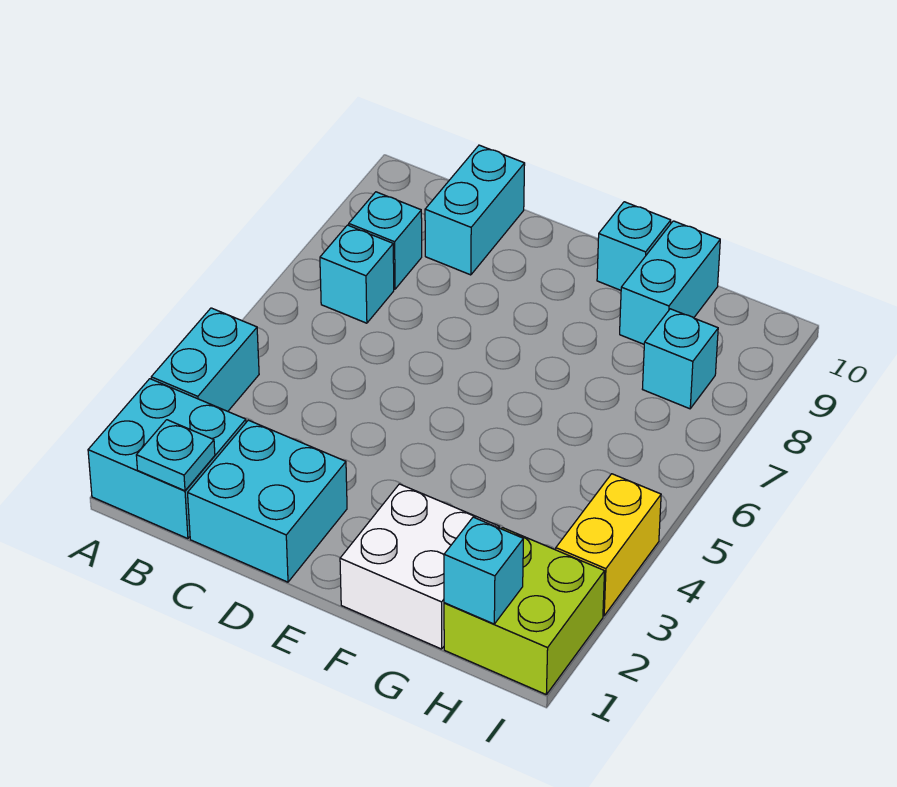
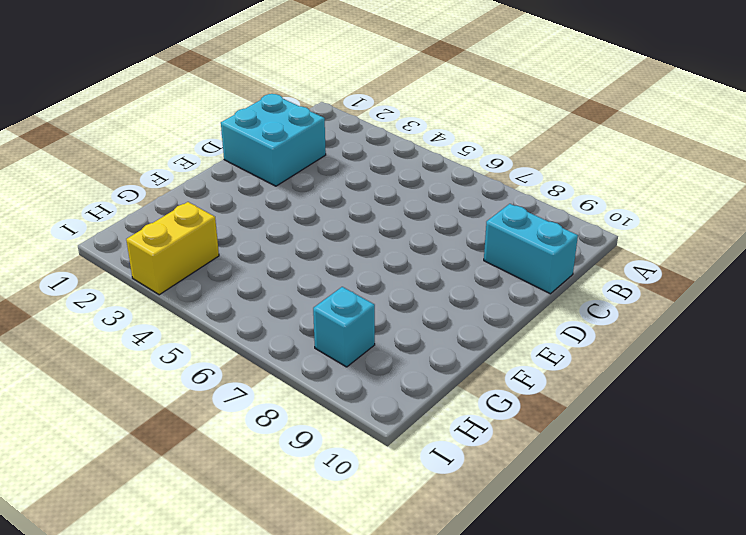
yellow brick H3:I3 level 1 -> yellow brick I3:I4 level 1
none -> cyan brick A1:B2 level 1
none -> cyan brick A3:A4 level 1
none -> cyan brick B7 level 1

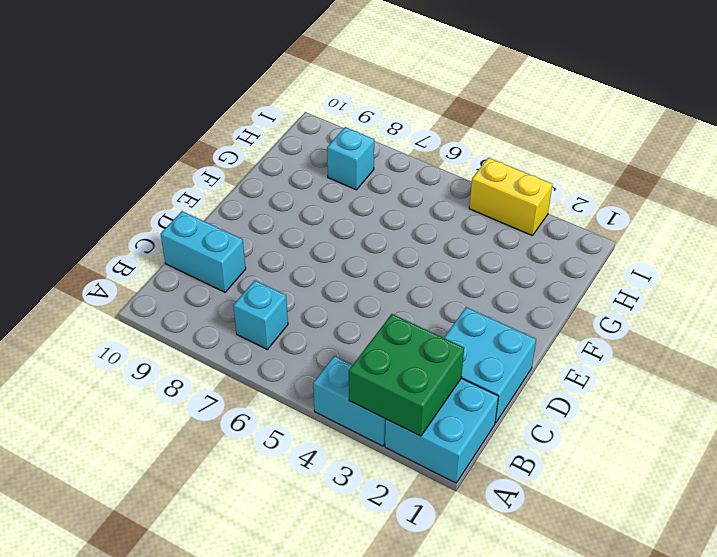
green brick A2:B3 level 2 -> none
none -> cyan brick B8 level 1
none -> white brick F1:G2 level 1
none -> cyan brick F10 level 1

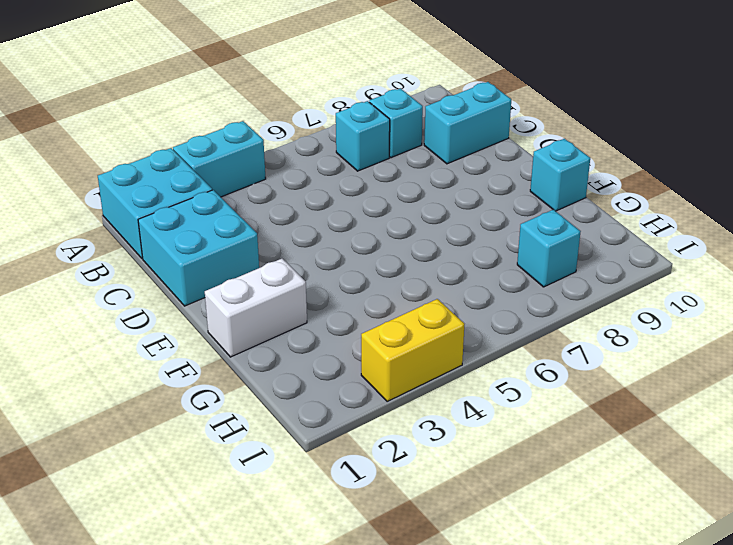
white brick F1:F2 level 1 -> white brick F1:G2 level 1
none -> cyan brick G9:G10 level 1
none -> lime brick H1:I2 level 1
none -> cyan plate B1 level 2

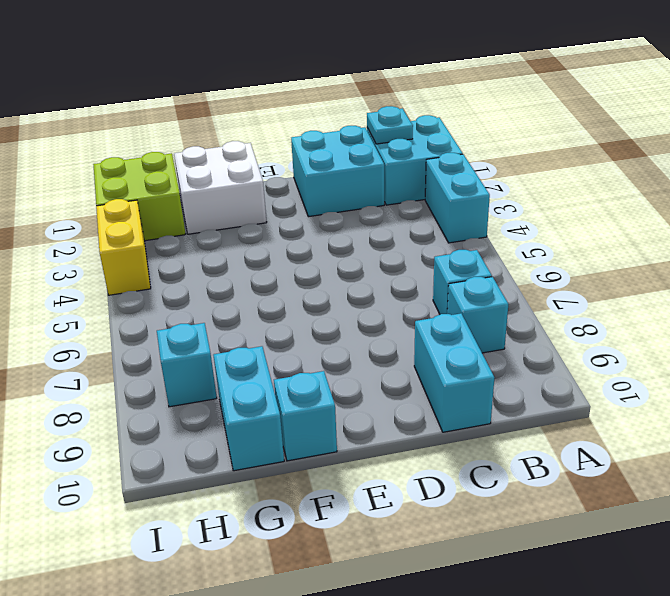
none -> cyan brick H1 level 2

